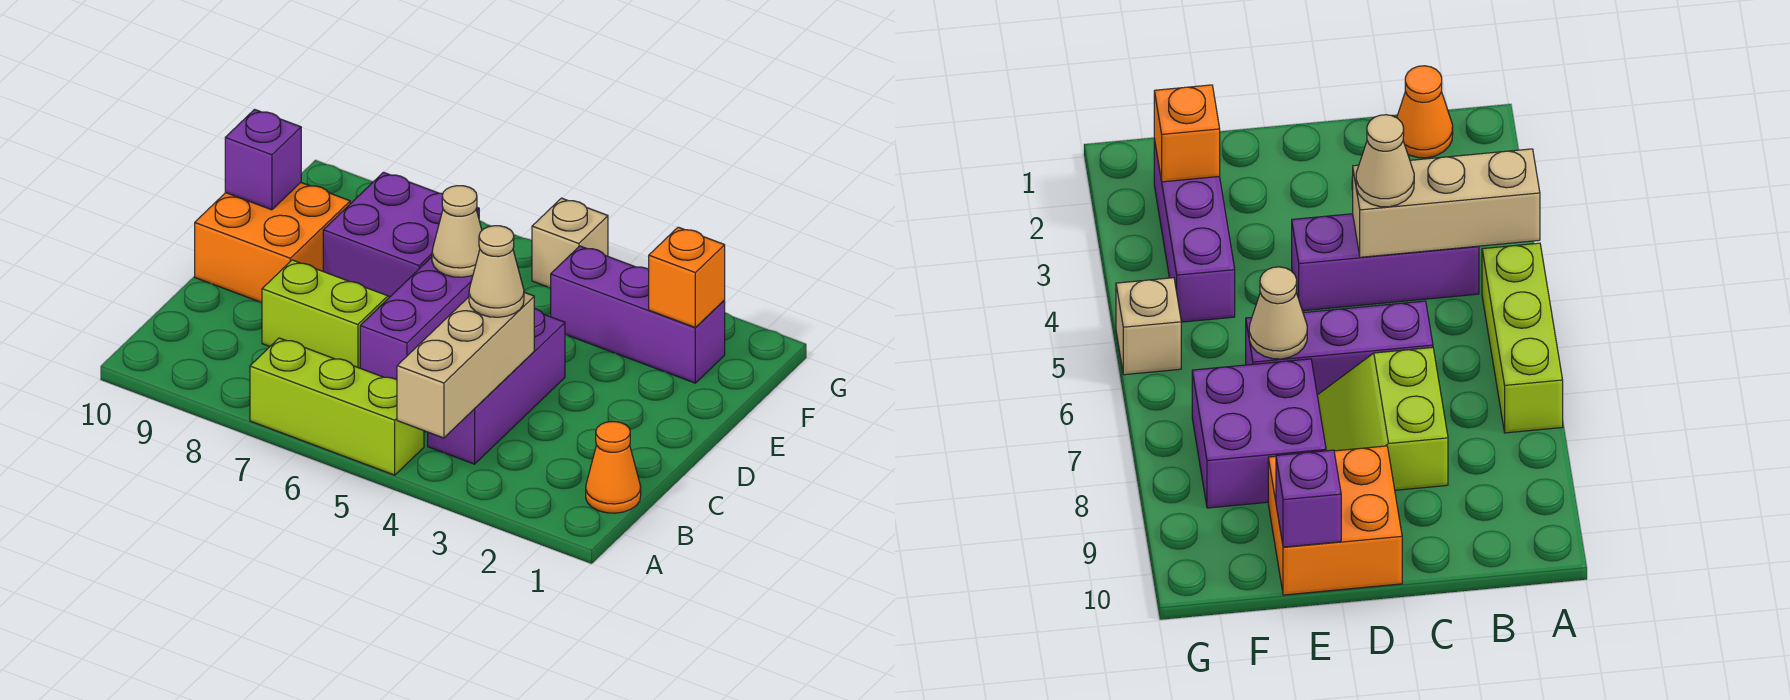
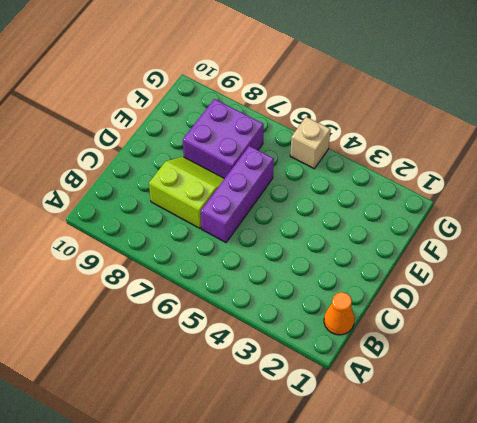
none -> lime brick A5:A7 level 1
none -> purple brick B4:D4 level 1
none -> orange brick D9:E10 level 1

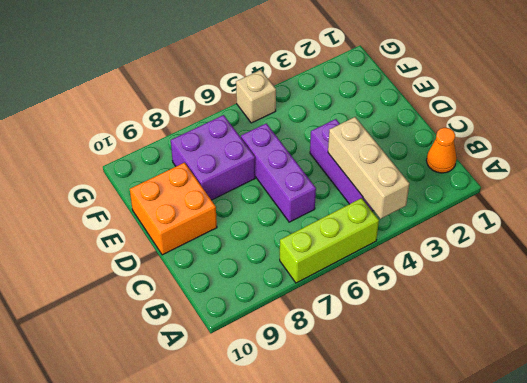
none -> lime slope C7:D8 level 1 top C
none -> purple brick F2:F4 level 1
none -> tan cone E6 level 2

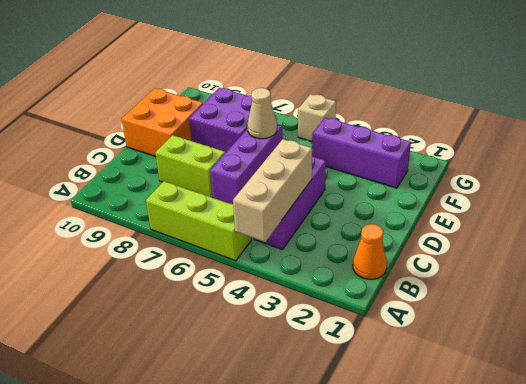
none -> purple brick E10 level 2
none -> orange brick F2 level 2
none -> tan cone C4 level 3

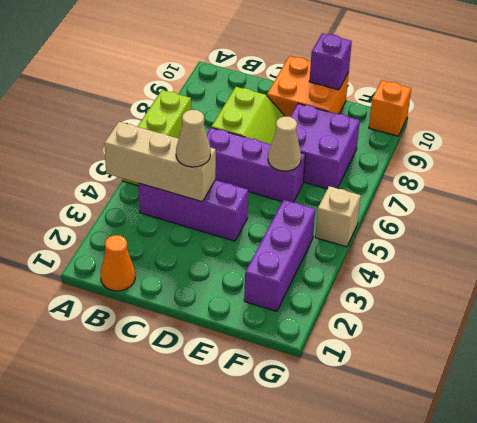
orange brick G10 level 1 -> orange brick F2 level 2

